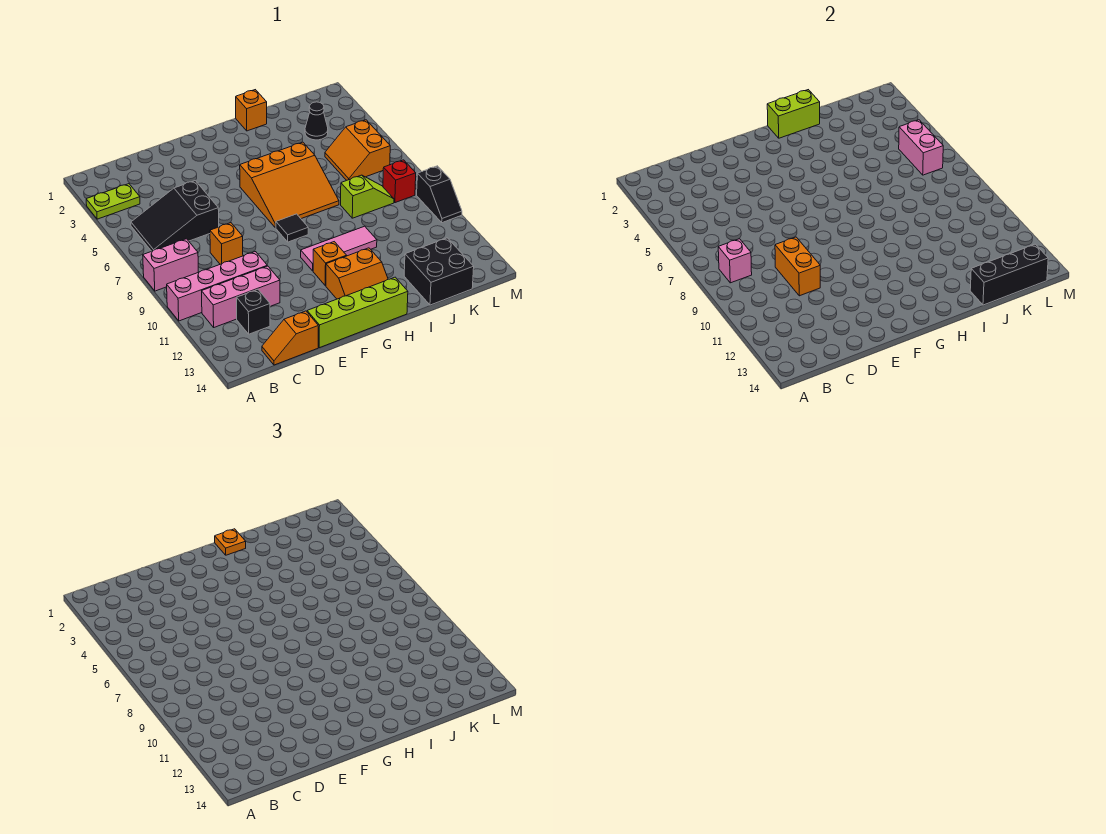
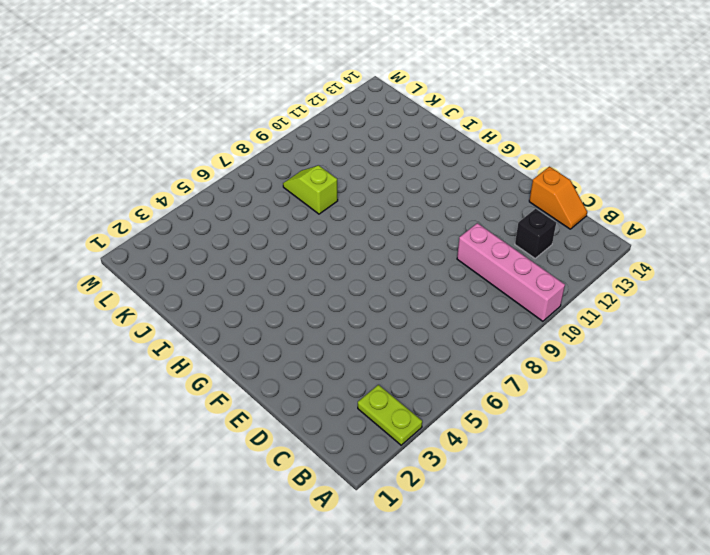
none -> pink brick A8:B8 level 1
none -> black slope B5:D6 level 1 top D
none -> pink brick B11:D11 level 1

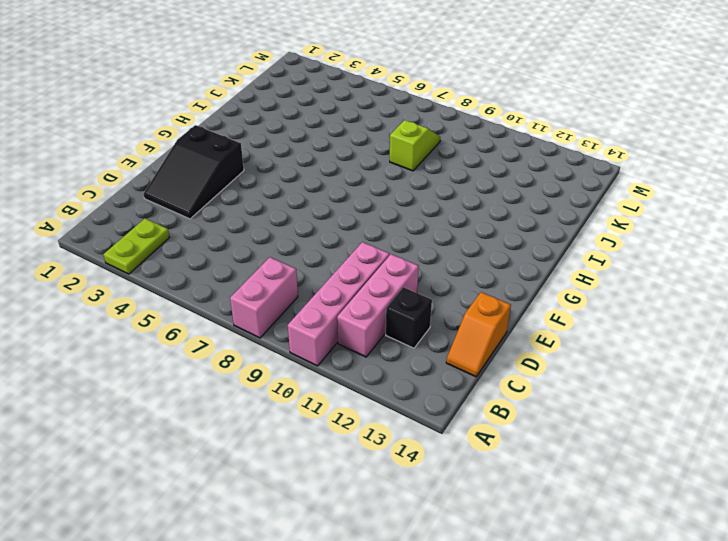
black slope D2:F3 level 1 top F -> black slope B5:D6 level 1 top D
none -> orange brick D8 level 1
none -> lime brick E14:H14 level 1
none -> orange slope G5:I7 level 1 top 5

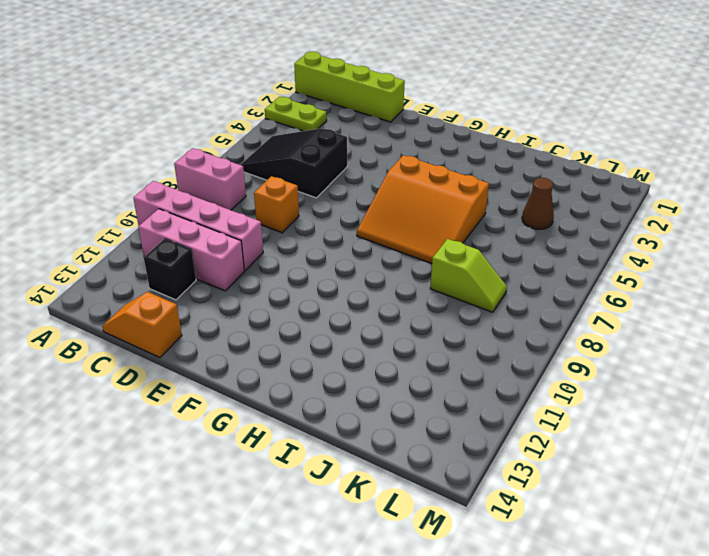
lime brick A1:D1 level 1 -> lime brick E14:H14 level 1
brown cone K4 level 1 -> none
none -> black tile G8 level 1
none -> pink tile G10:I10 level 1
none -> orange brick G11 level 1

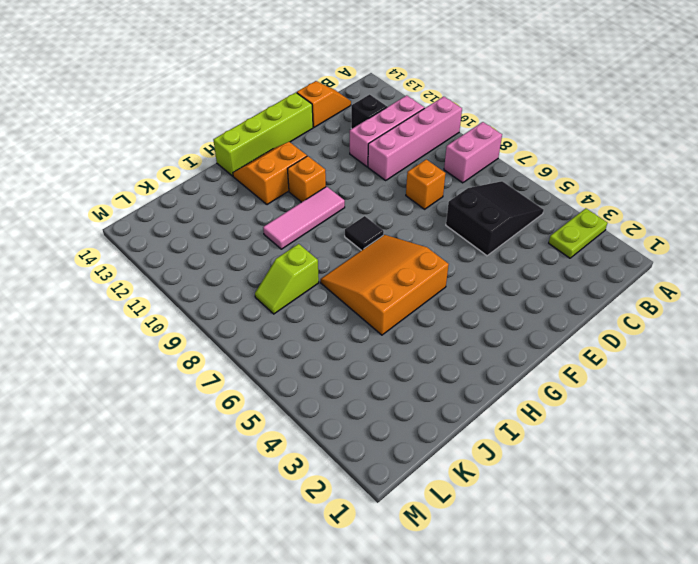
none -> orange brick I1 level 1
none -> black brick J13:K14 level 1
none -> black cone K3 level 1

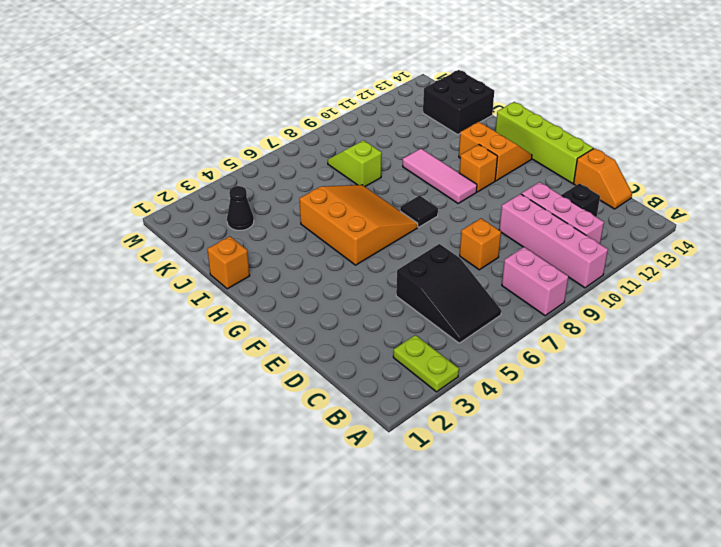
none -> orange slope K5:L6 level 1 top L
none -> red brick L8 level 1
none -> black slope M9:M10 level 1 top 9

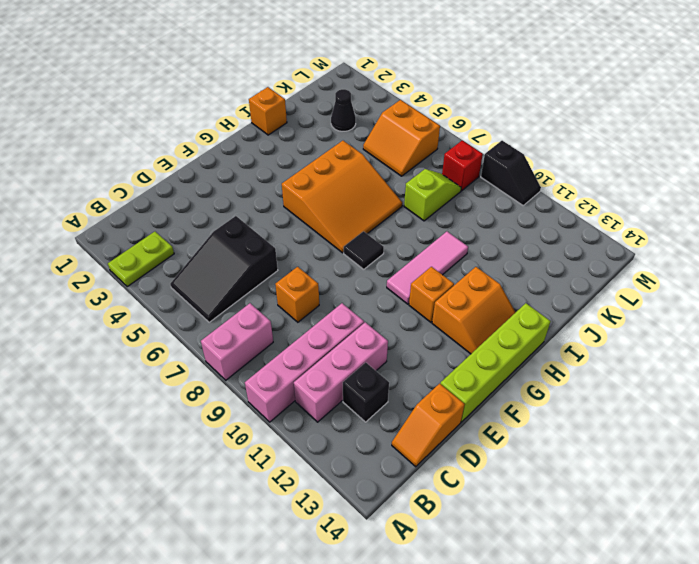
none -> black brick J13:K14 level 1
none -> pink brick B8 level 2
none -> orange brick D9:D10 level 2

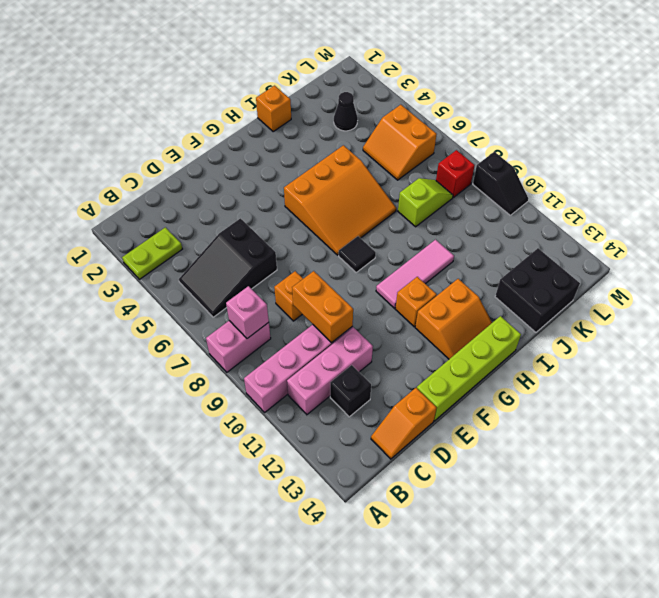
none -> lime brick H1:I1 level 2
none -> black brick J14:L14 level 2
none -> pink brick L5:L6 level 2

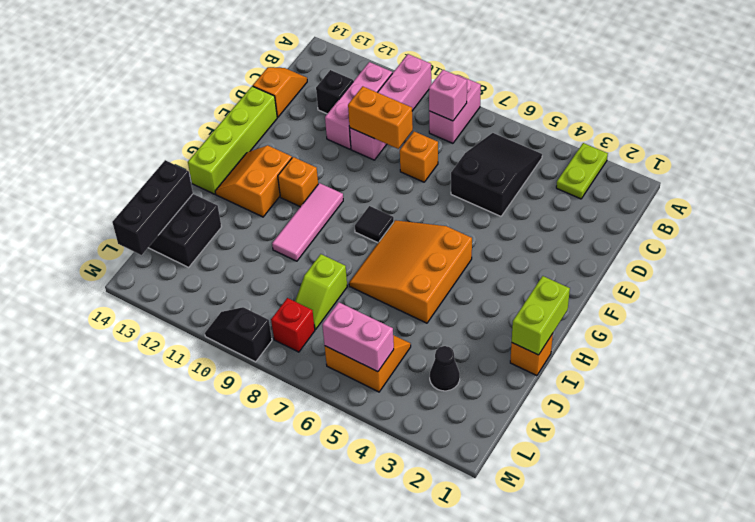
none -> orange plate H1 level 3

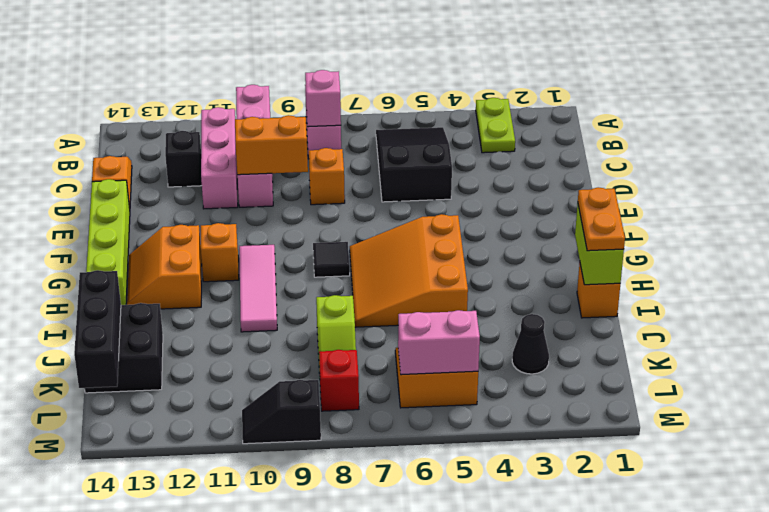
orange plate H1:I1 level 3 -> orange plate H1 level 3

